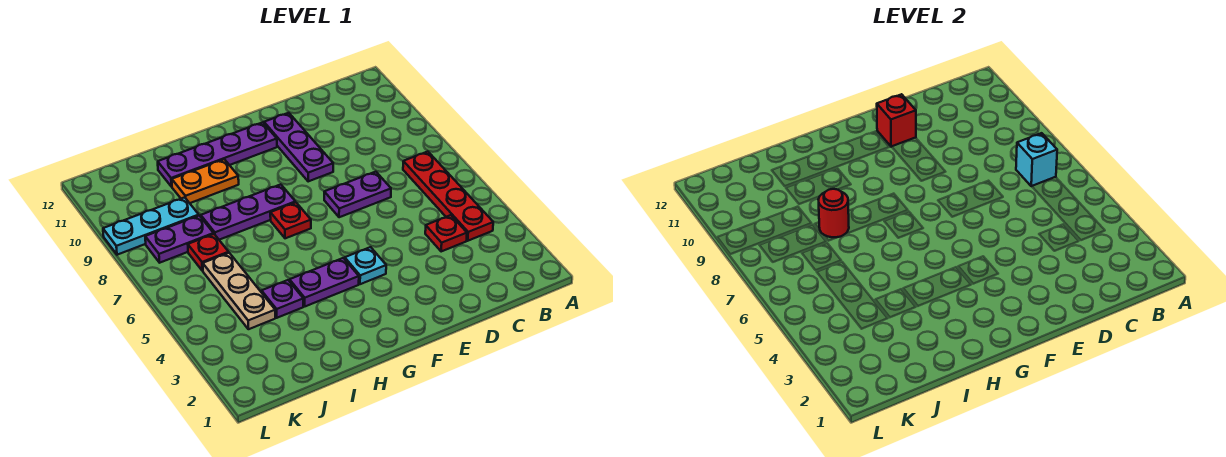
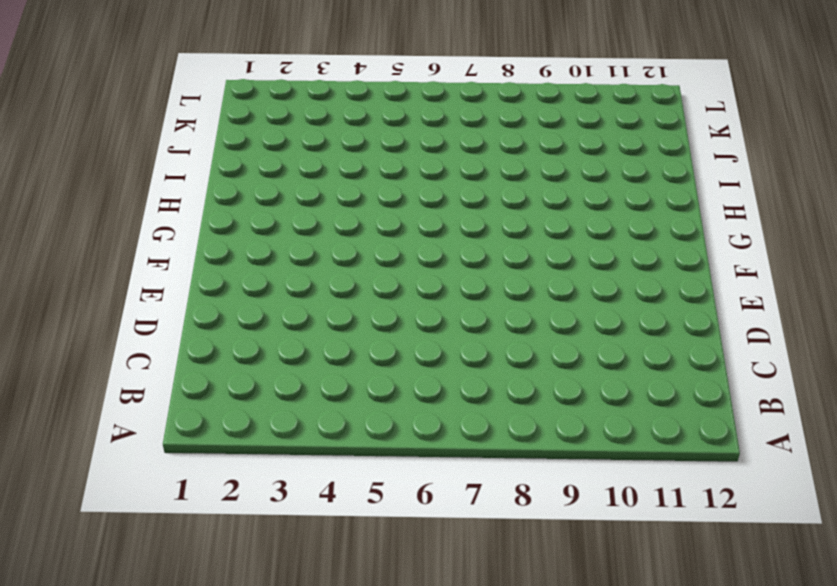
none -> red plate B4:B7 level 1
none -> red plate C4 level 1
none -> purple plate D7:E7 level 1

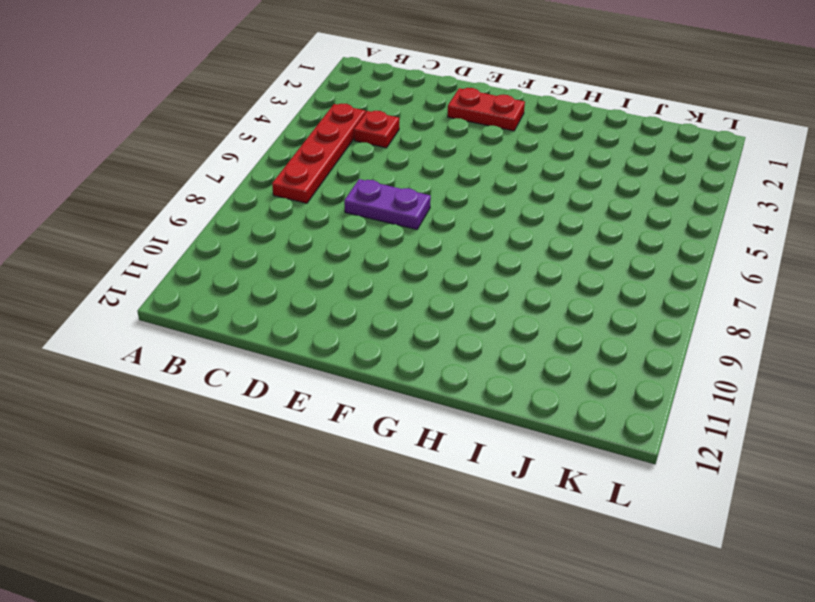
red plate E2:F2 level 1 -> none
none -> purple plate E9:E11 level 1
none -> cyan plate F4 level 1
none -> purple plate F11:I11 level 1

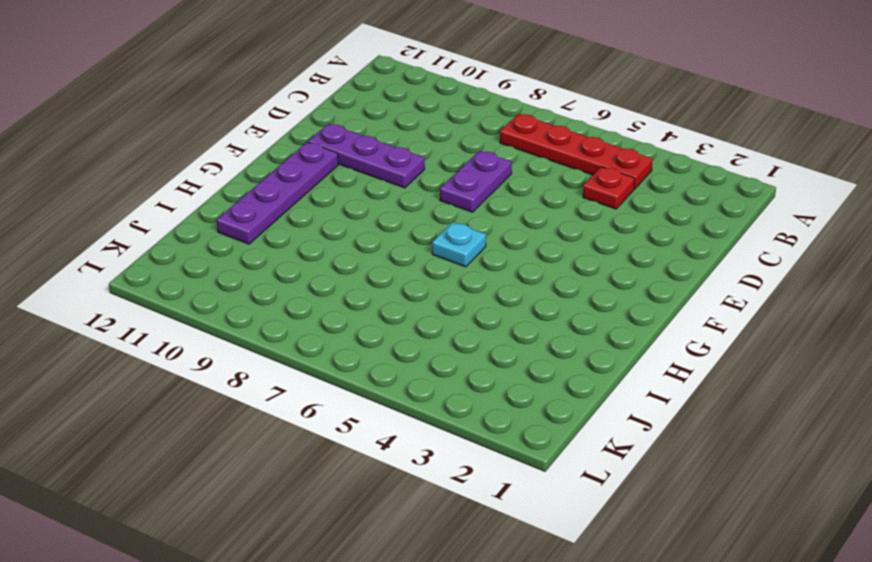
cyan plate G6 level 1 -> cyan plate F4 level 1
none -> purple plate G4:H4 level 1
none -> red plate G7 level 1
none -> purple plate G8:I8 level 1

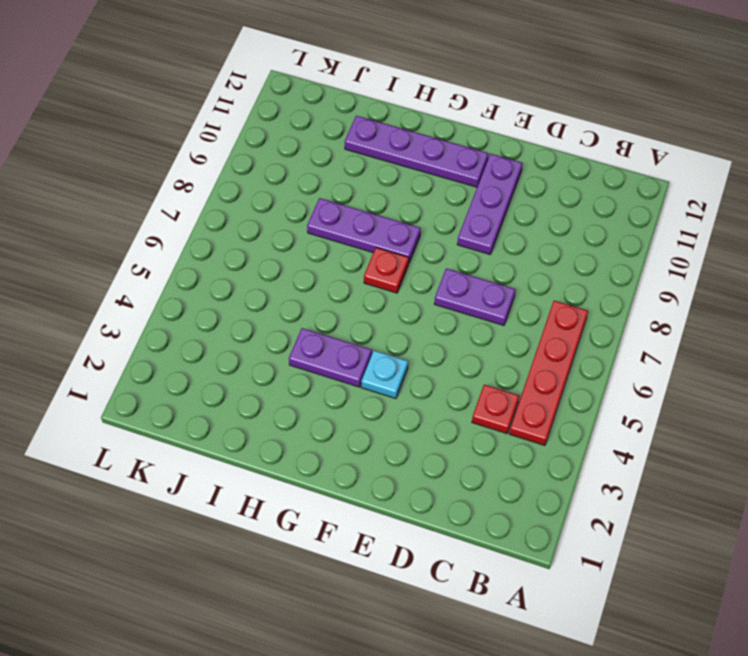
none -> orange plate H10:I10 level 1
none -> purple plate I4 level 1
none -> tan plate J4:J6 level 1

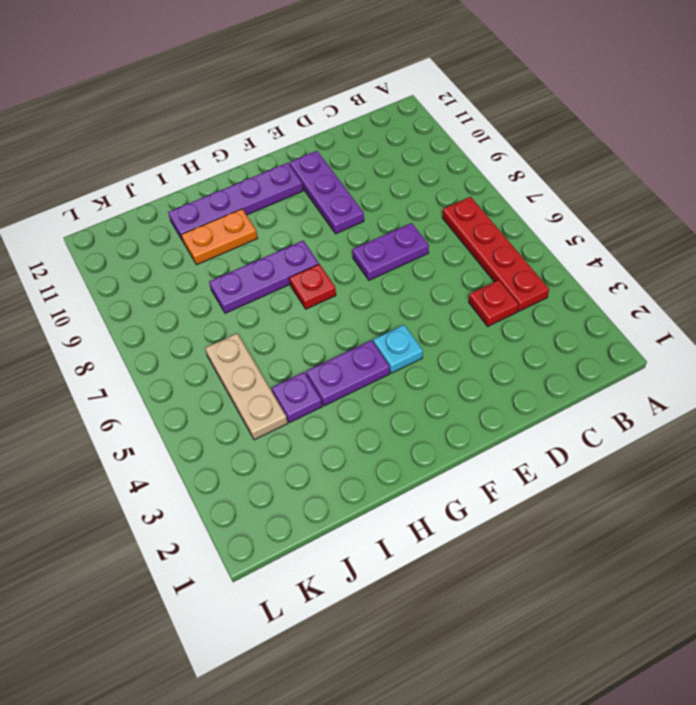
none -> red plate J7 level 1
none -> purple plate J8:K8 level 1
none -> cyan plate J9:L9 level 1

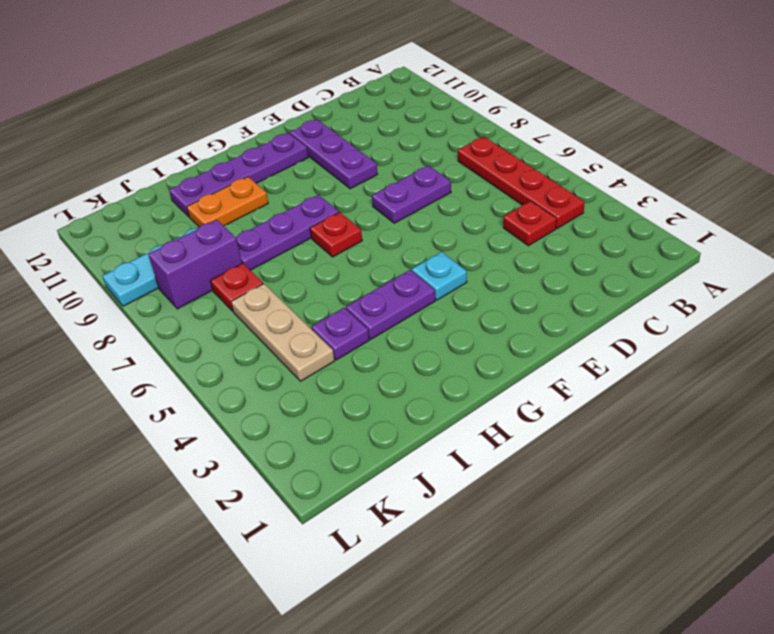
purple brick J8:K8 level 1 -> purple plate J8:K8 level 1
none -> cyan brick B7 level 2
none -> red brick E11 level 2
none -> red round brick I8 level 2

